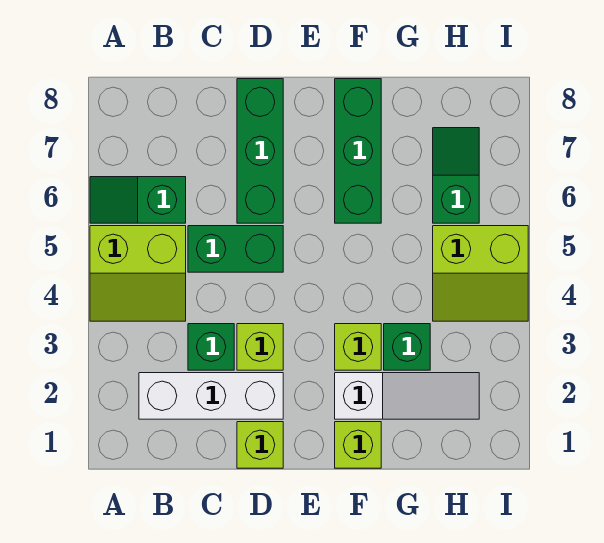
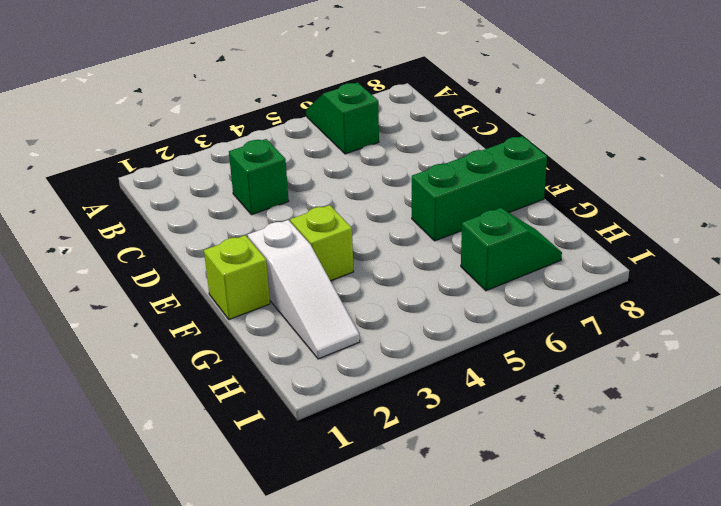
none -> lime slope A4:B5 level 1 top 5
none -> white brick B2:D2 level 1
none -> green brick C5:D5 level 1

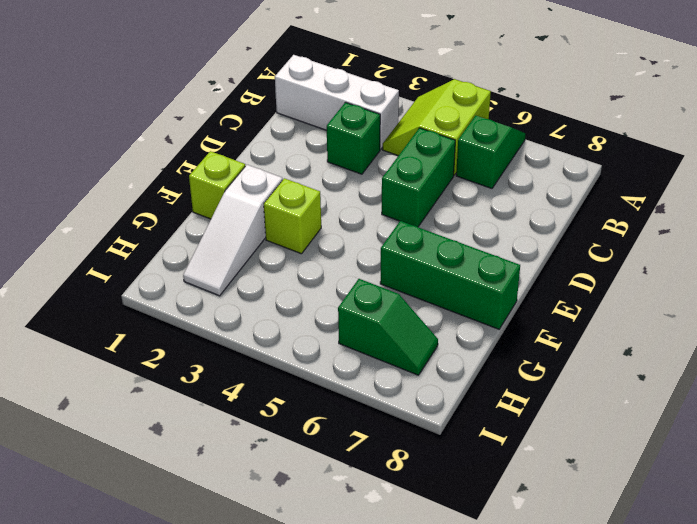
white brick B1:B3 level 1 -> white brick B2:D2 level 1
none -> lime brick D1 level 1
none -> lime brick D3 level 1
none -> green brick D6:D8 level 1

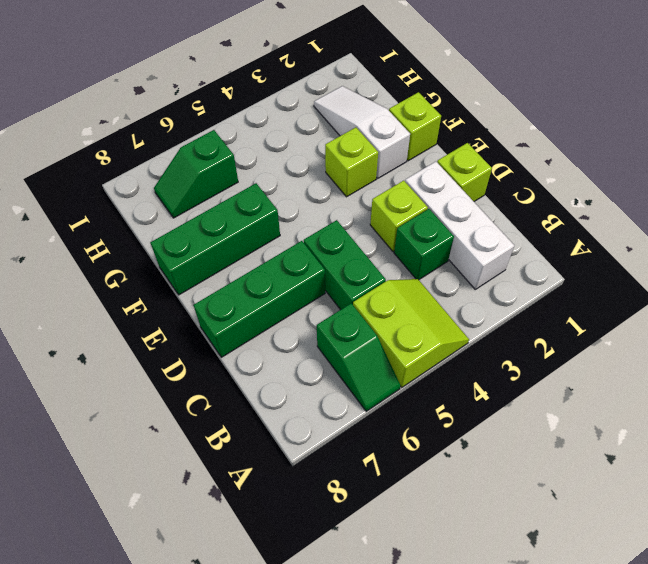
none -> green brick G3 level 1
none -> lime slope H4:I5 level 1 top 5

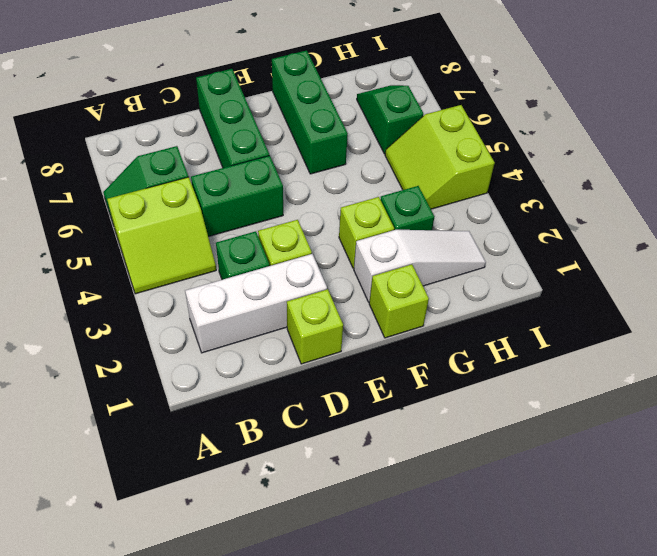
lime slope H4:I5 level 1 top I -> lime slope H4:I5 level 1 top 5

